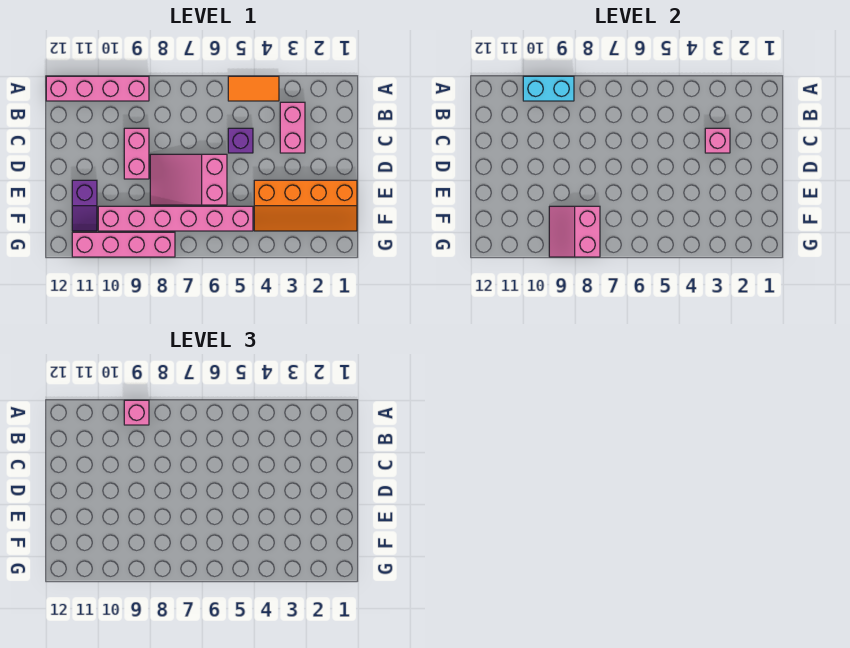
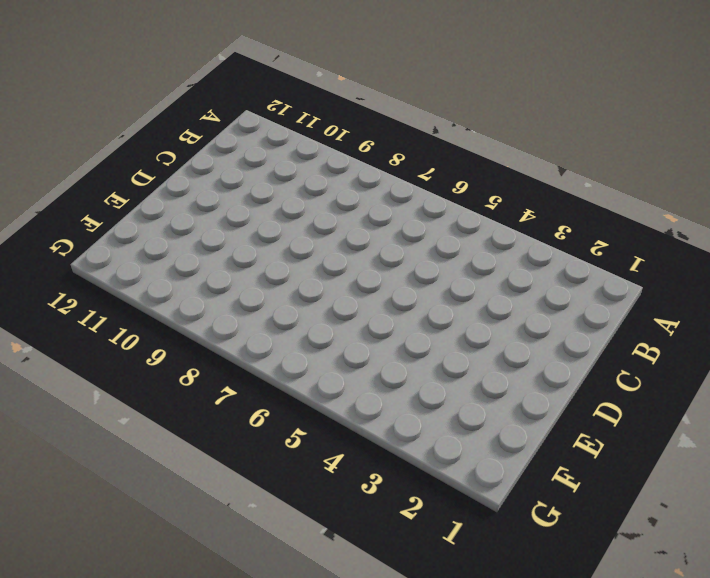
none -> orange tile A4:A5 level 1
none -> pink brick A9:A12 level 1
none -> pink brick B3:C3 level 1

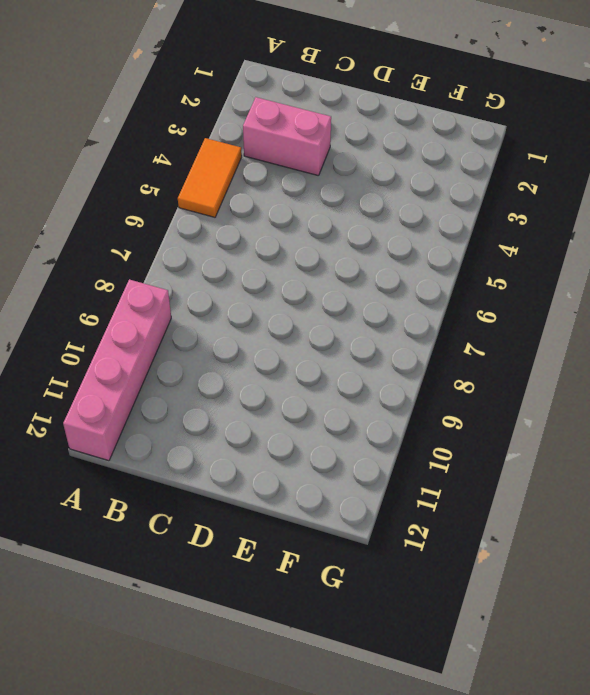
none -> purple brick C5 level 1
none -> pink brick C9:D9 level 1
none -> pink slope D6:E8 level 1 top 6

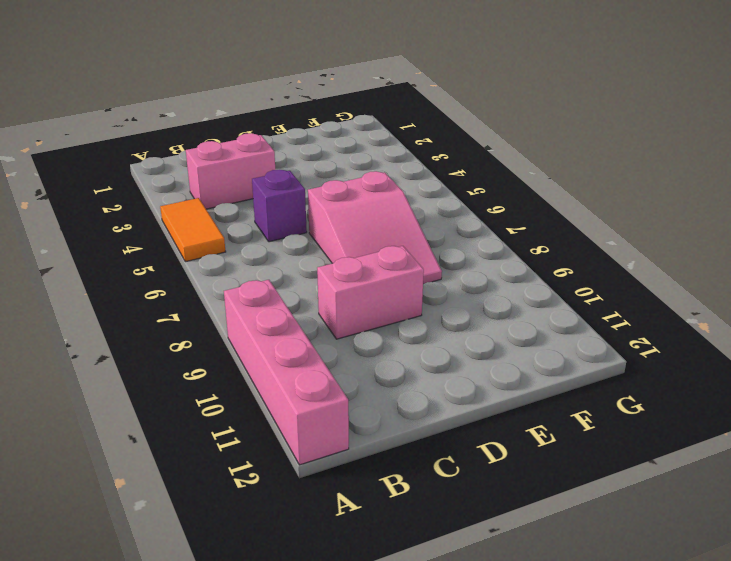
none -> orange slope E1:F4 level 1 top E
none -> purple slope E11:F11 level 1 top E
none -> pink brick F5:F10 level 1

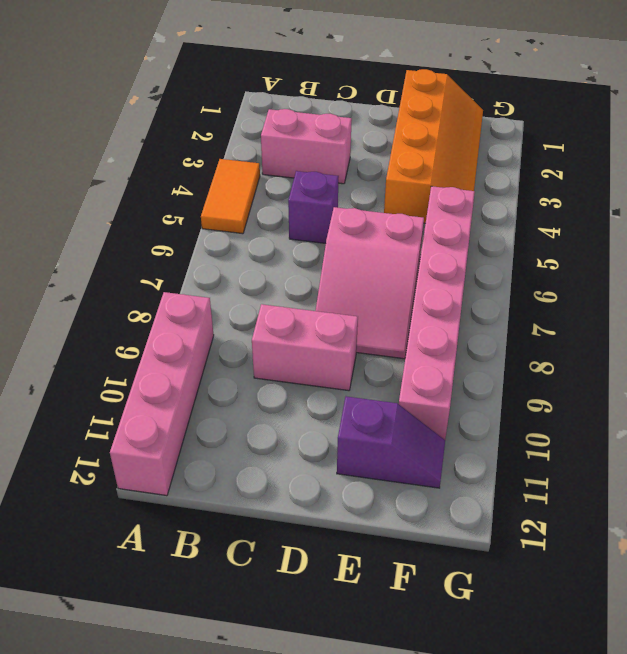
none -> pink brick G8:G11 level 1
none -> cyan brick A9:A10 level 2
none -> pink brick C3 level 2

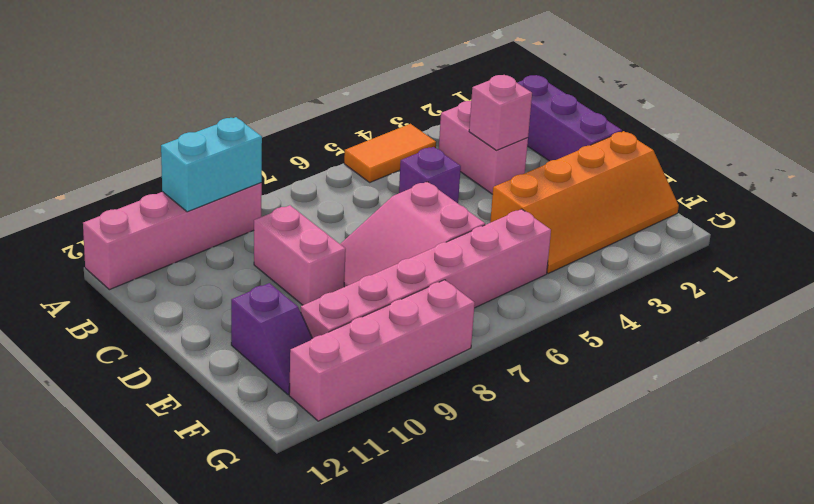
purple brick B1:D1 level 1 -> none
none -> pink slope F8:G9 level 2 top 8
none -> pink brick A9 level 3

